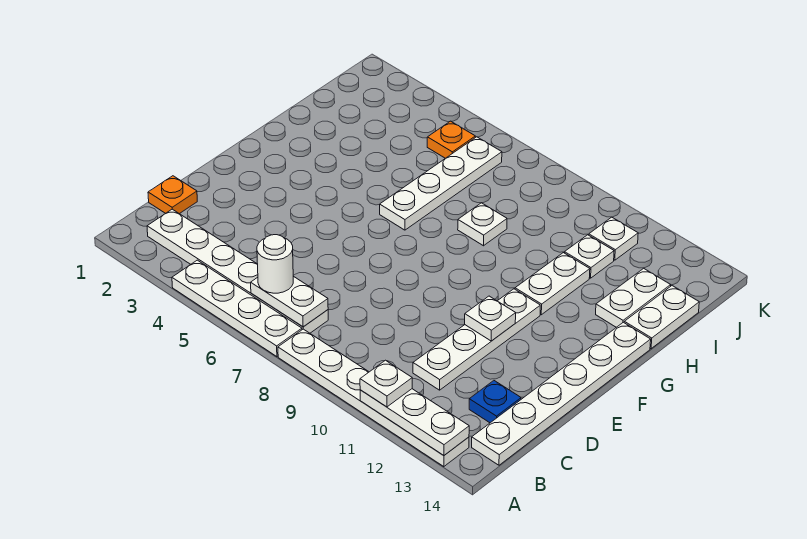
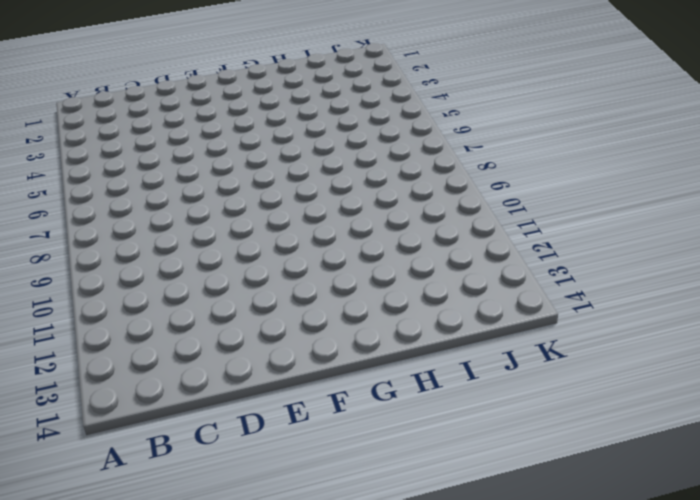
none -> white plate A4:A7 level 1
none -> white plate A8:A13 level 1
none -> white plate B2:B7 level 1

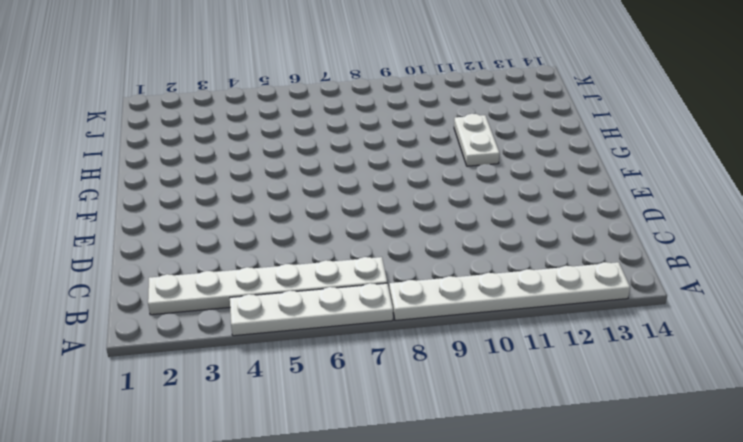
none -> white plate B14:G14 level 1
none -> orange plate C1 level 1
none -> white plate C11:F11 level 1

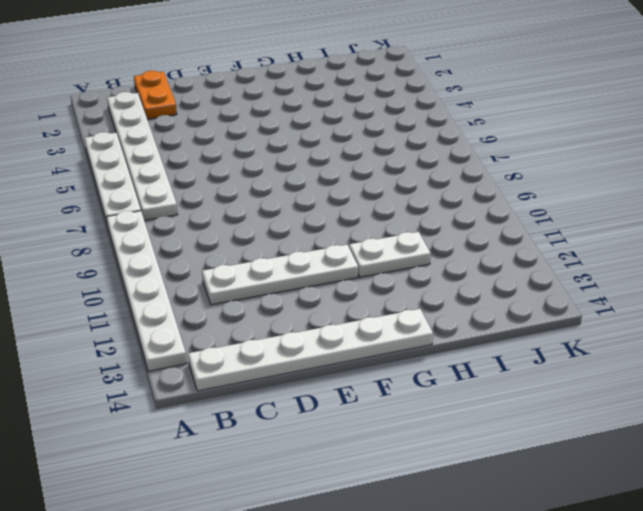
orange plate C1:C2 level 1 -> orange plate C1 level 1
none -> blue plate C13 level 1
none -> white plate G6:J6 level 1
none -> white plate H8 level 1

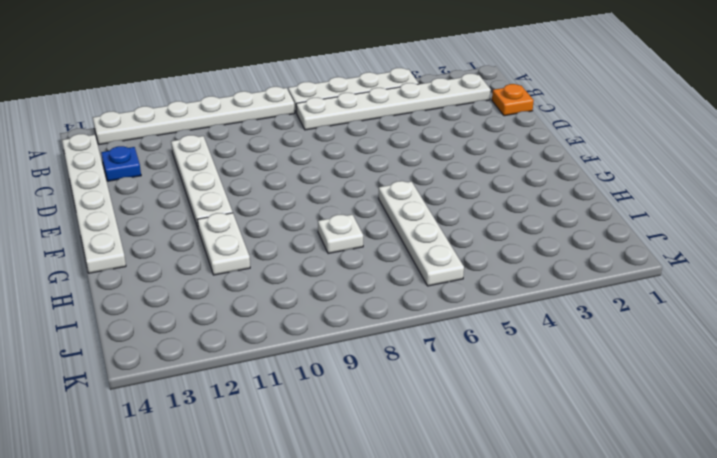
none -> white plate H13:I13 level 1
none -> white plate H14:I14 level 1
none -> white plate I11 level 1

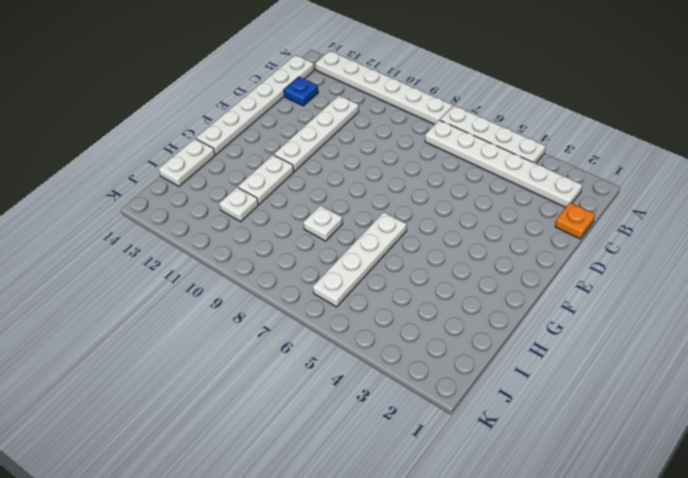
none -> white plate H13:I13 level 1
none -> orange plate J5 level 1
none -> white plate J11 level 1

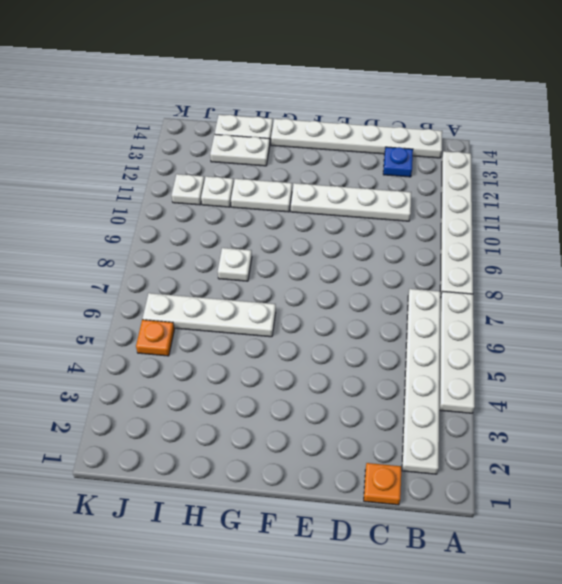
none -> white plate A11:A13 level 2
none -> white plate B6:B7 level 2
none -> white plate E11 level 2

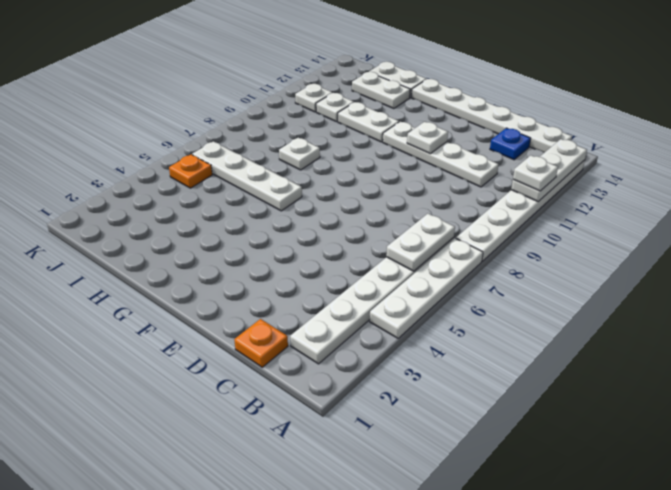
none -> white round brick B6 level 3

